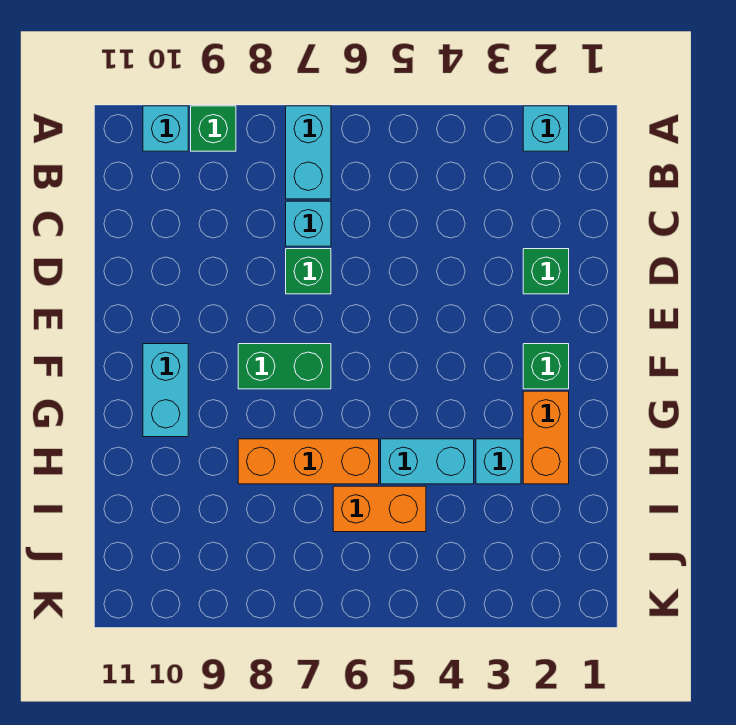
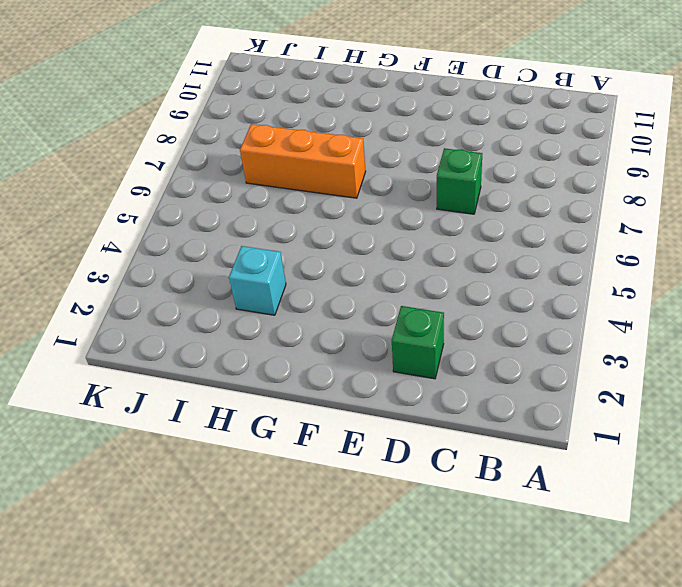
orange brick G7:I7 level 1 -> orange brick H6:H8 level 1
none -> cyan brick A2 level 1
none -> cyan brick A7:B7 level 1
none -> green brick A9 level 1

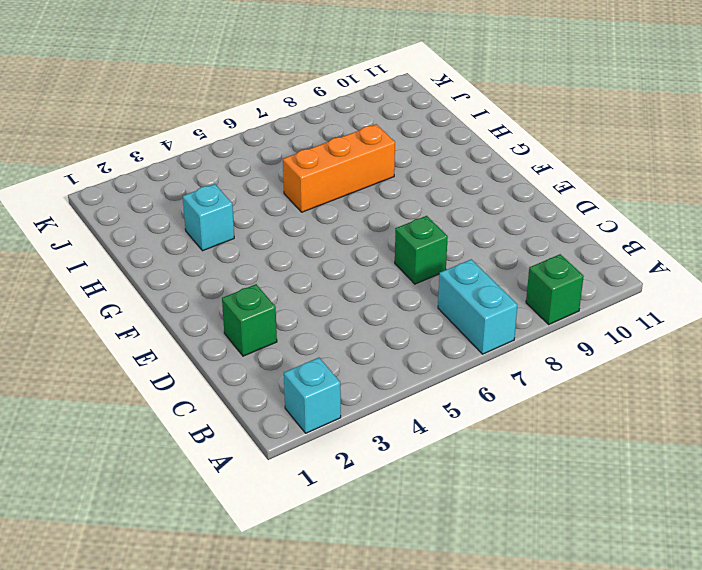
none -> cyan brick A10 level 1
none -> cyan brick C7 level 1
none -> green brick F2 level 1

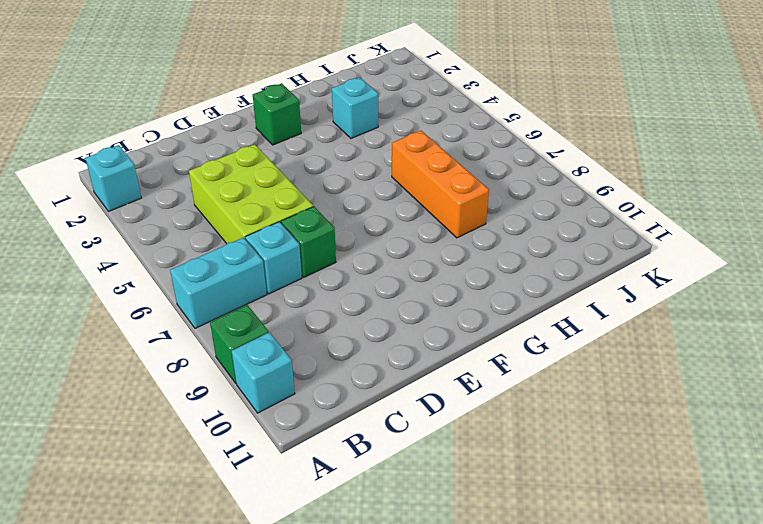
lime brick C4:D6 level 1 -> none
none -> green brick D2 level 1
none -> green brick F7:F8 level 1
none -> cyan brick F10:G10 level 1

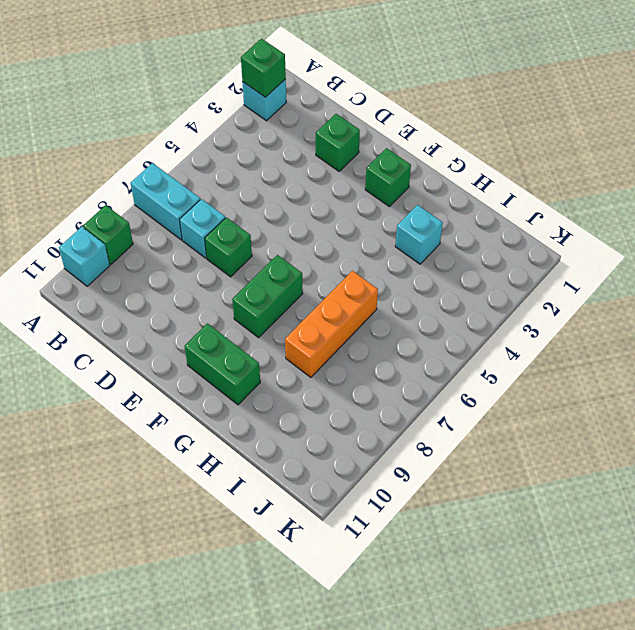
green brick A2 level 2 -> none
green brick F10:G10 level 1 -> cyan brick F10:G10 level 1
none -> orange brick G2:H2 level 1
none -> cyan brick H4:H5 level 1
none -> orange brick I5:I6 level 1

